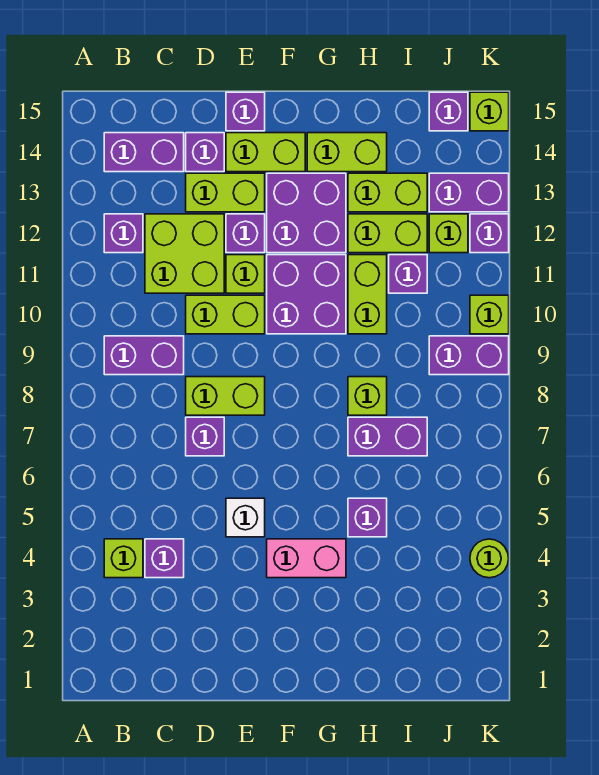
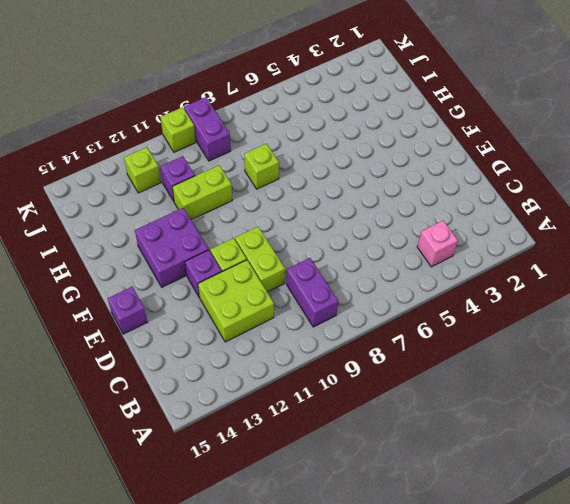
pink brick B4 level 1 -> lime brick B4 level 1
none -> purple brick B12 level 1
none -> purple brick B14:C14 level 1
none -> purple brick C4 level 1
none -> purple brick D7 level 1

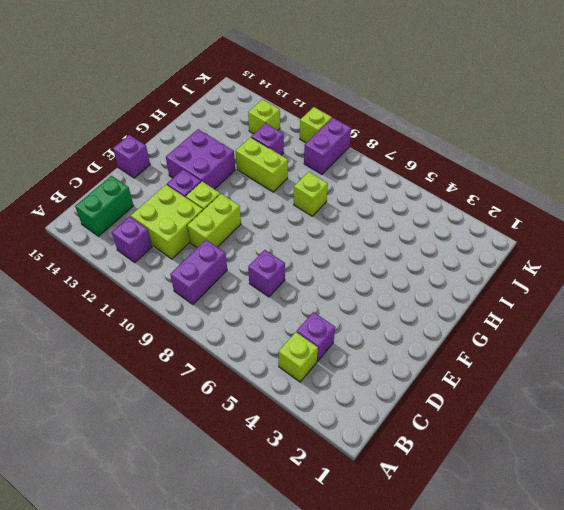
green brick B14:C14 level 1 -> purple brick B14:C14 level 1
none -> lime brick D8:E8 level 1
none -> lime brick D13:E13 level 1
none -> purple brick D14 level 1
none -> white brick E5 level 1

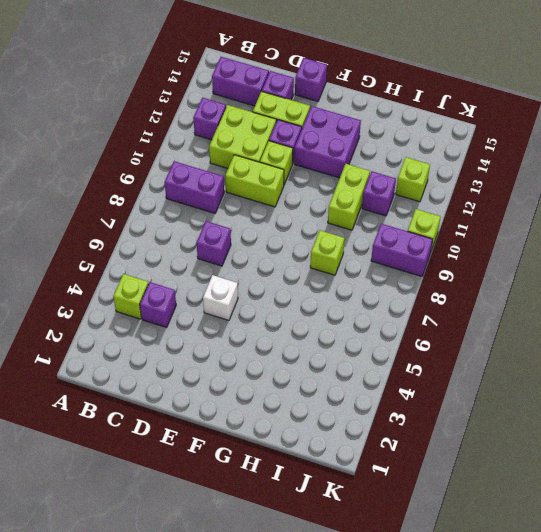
none -> lime brick D8:E8 level 1
none -> lime brick E14:F14 level 1
none -> pink brick F4:G4 level 1
none -> purple brick F10:G11 level 1

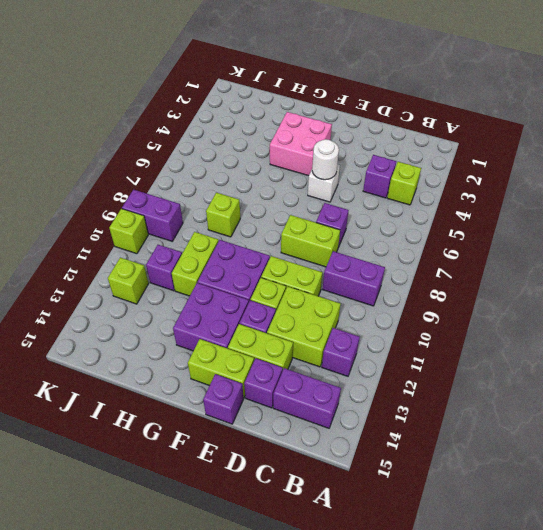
white round brick E5 level 2 -> none
pink brick F3:G4 level 1 -> pink brick F4:G4 level 1
none -> lime brick G14:H14 level 1
none -> purple brick H5 level 1
none -> purple brick H7:I7 level 1
none -> lime brick H12:I12 level 1

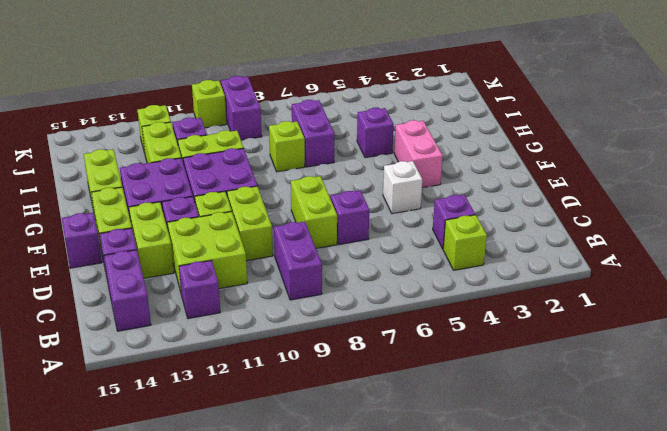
none -> lime brick H13:I13 level 1
none -> purple brick J13:K13 level 1
none -> purple brick J15 level 1
none -> lime round brick K4 level 1

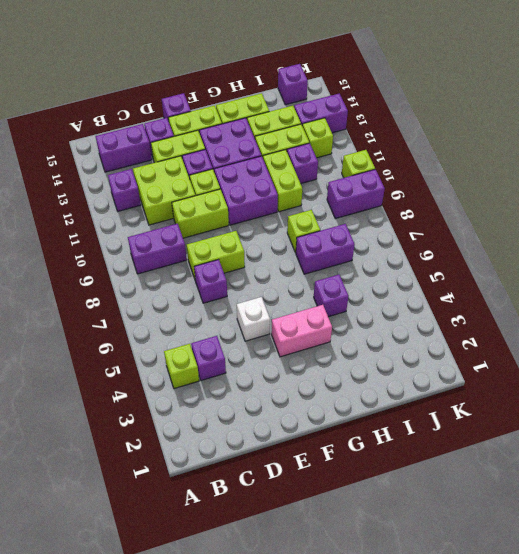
none -> lime round brick K4 level 1
none -> purple brick K12 level 1
none -> lime brick K15 level 1

